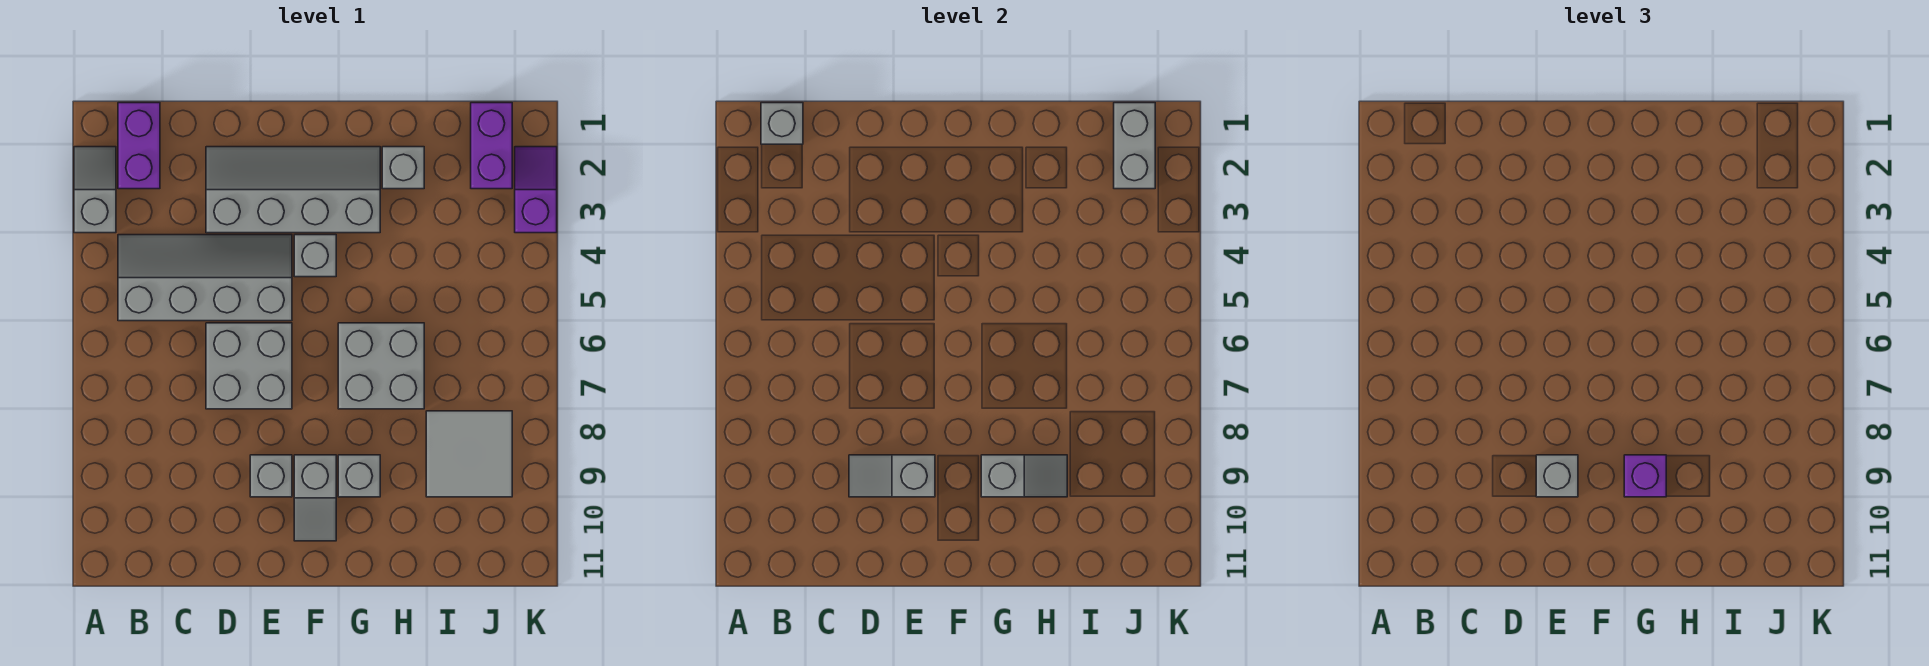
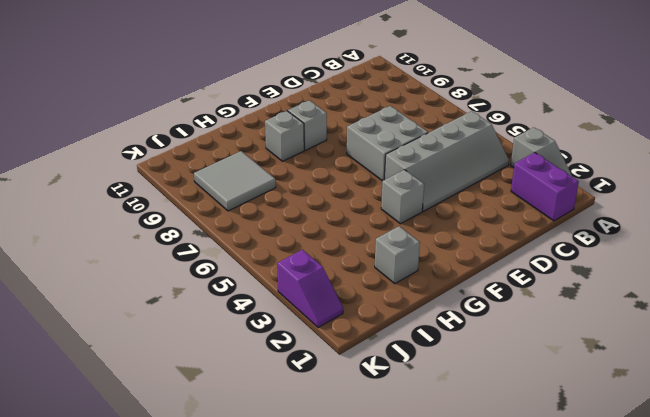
none -> grey slope D2:G3 level 1 top 3
none -> grey brick E9 level 1
none -> grey brick G6:H7 level 1

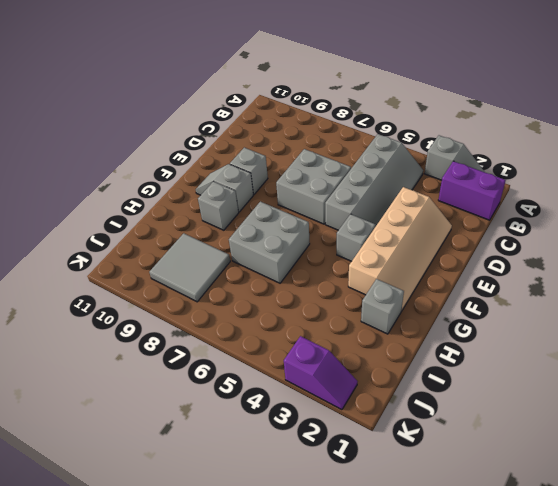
tan slope D2:G3 level 1 top 3 -> grey slope D2:G3 level 1 top 3
none -> purple brick J1:J2 level 1
none -> grey brick B1 level 2
none -> grey slope D9:E9 level 2 top E

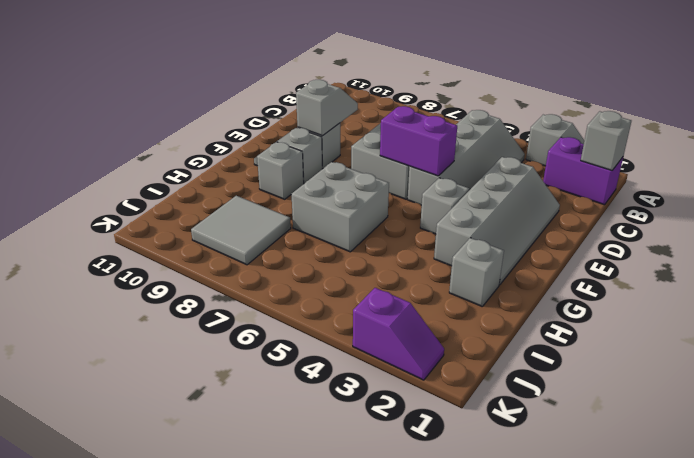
purple brick E5:E6 level 2 -> purple brick J1:J2 level 1
none -> grey slope G9:H9 level 2 top G
none -> grey brick J1:J2 level 2
none -> grey brick E9 level 3

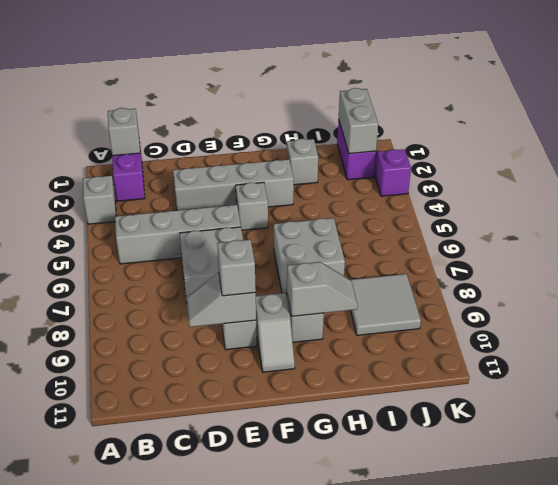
none -> purple brick G9 level 3

